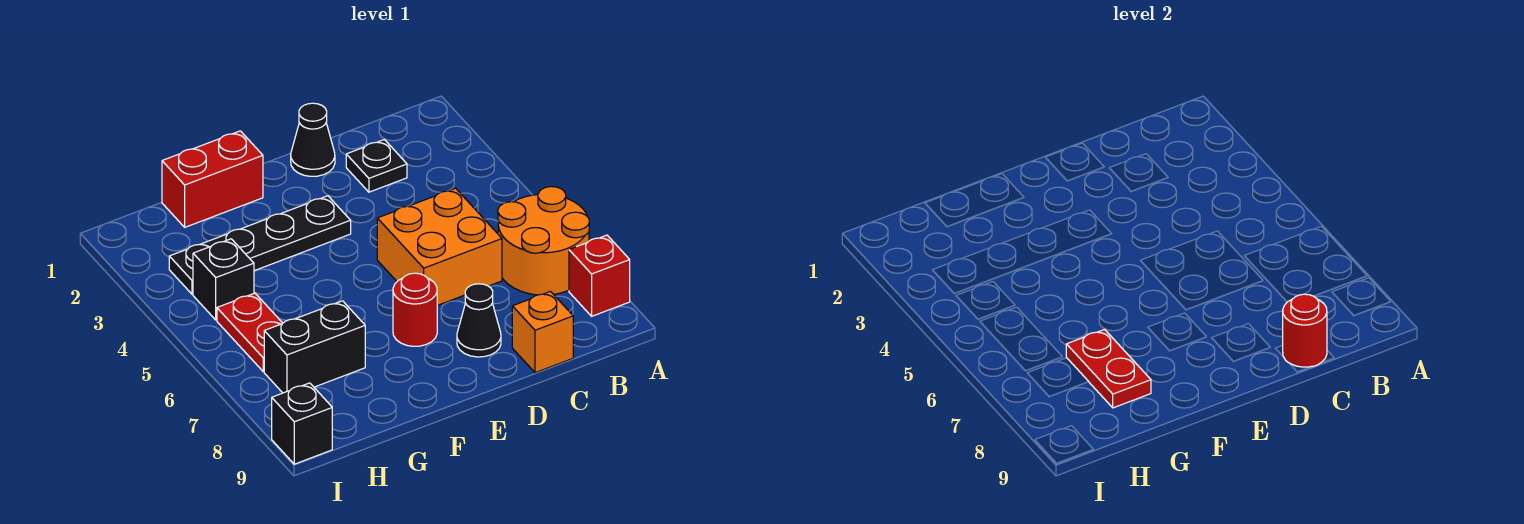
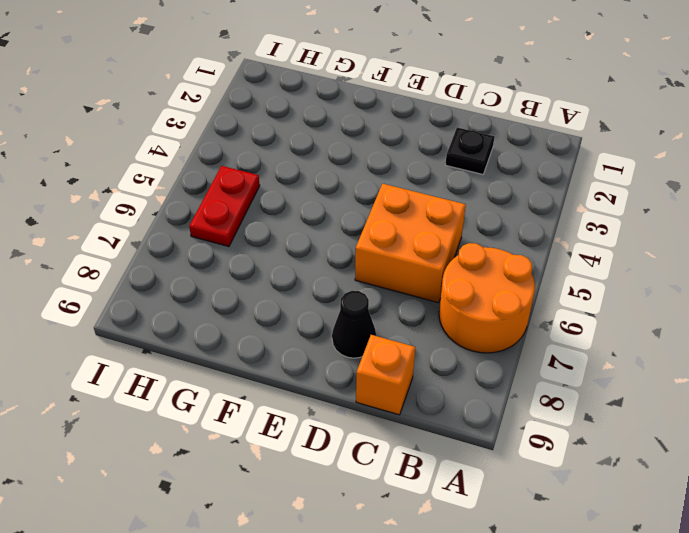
none -> red brick A8 level 1
none -> black cone D1 level 1
none -> black plate E3:H3 level 1

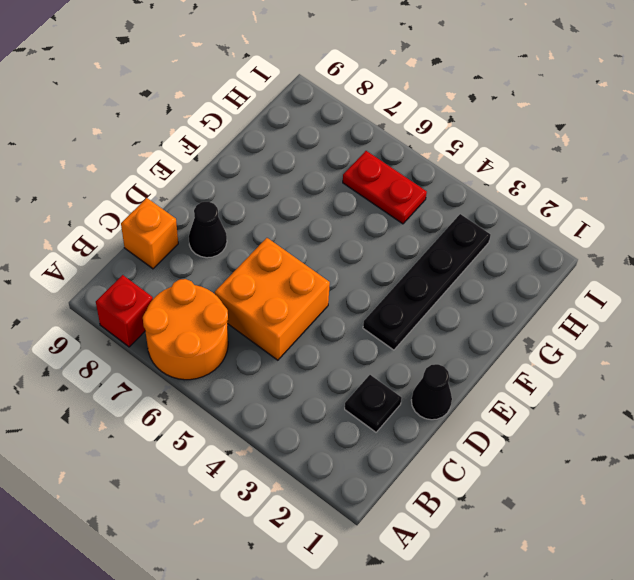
none -> red round brick E7 level 1
none -> red brick F1:G1 level 1
none -> black brick G7:H7 level 1

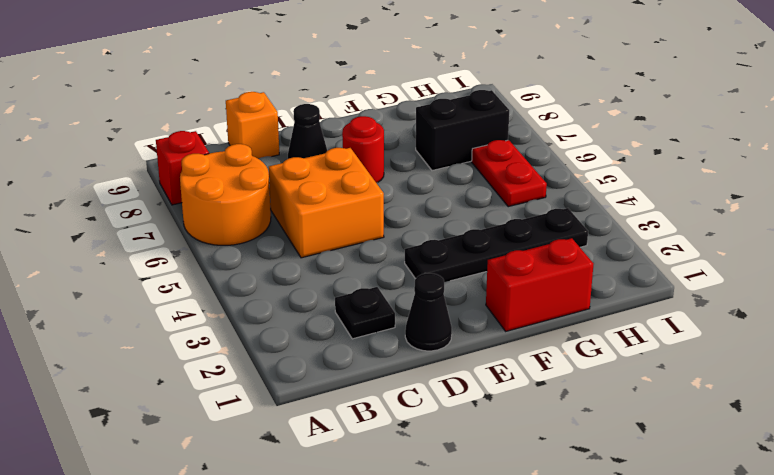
none -> black brick H4 level 1
none -> black brick I9 level 1
none -> red round brick C9 level 2

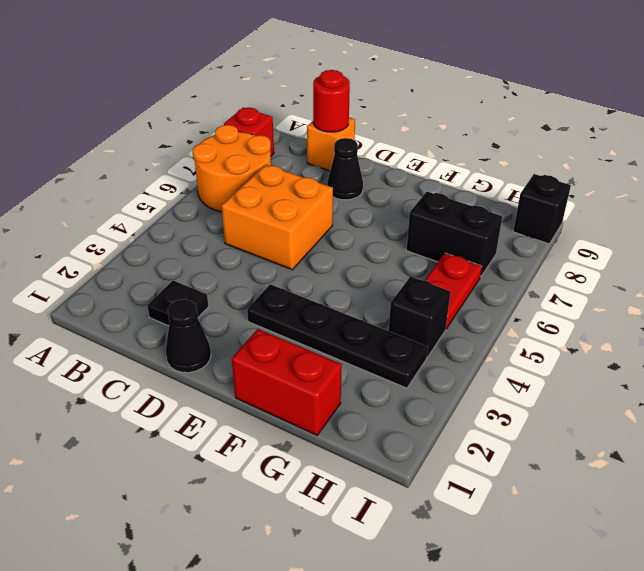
none -> red round brick E7 level 1
none -> red plate G7:G8 level 2

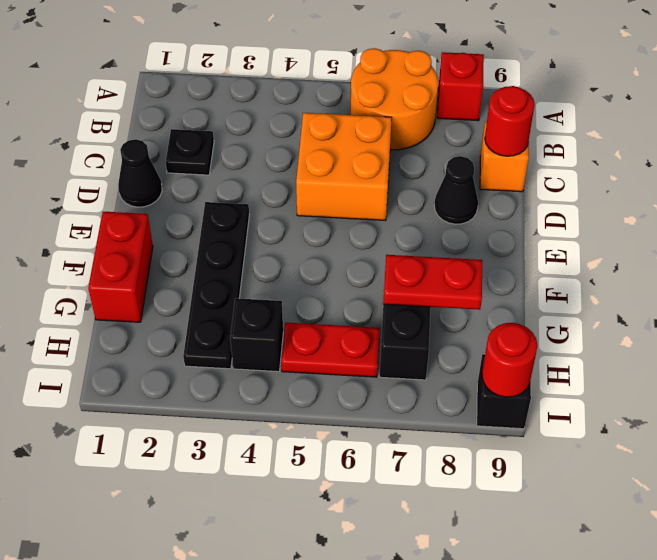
red round brick I9 level 2 -> red round brick E7 level 1

